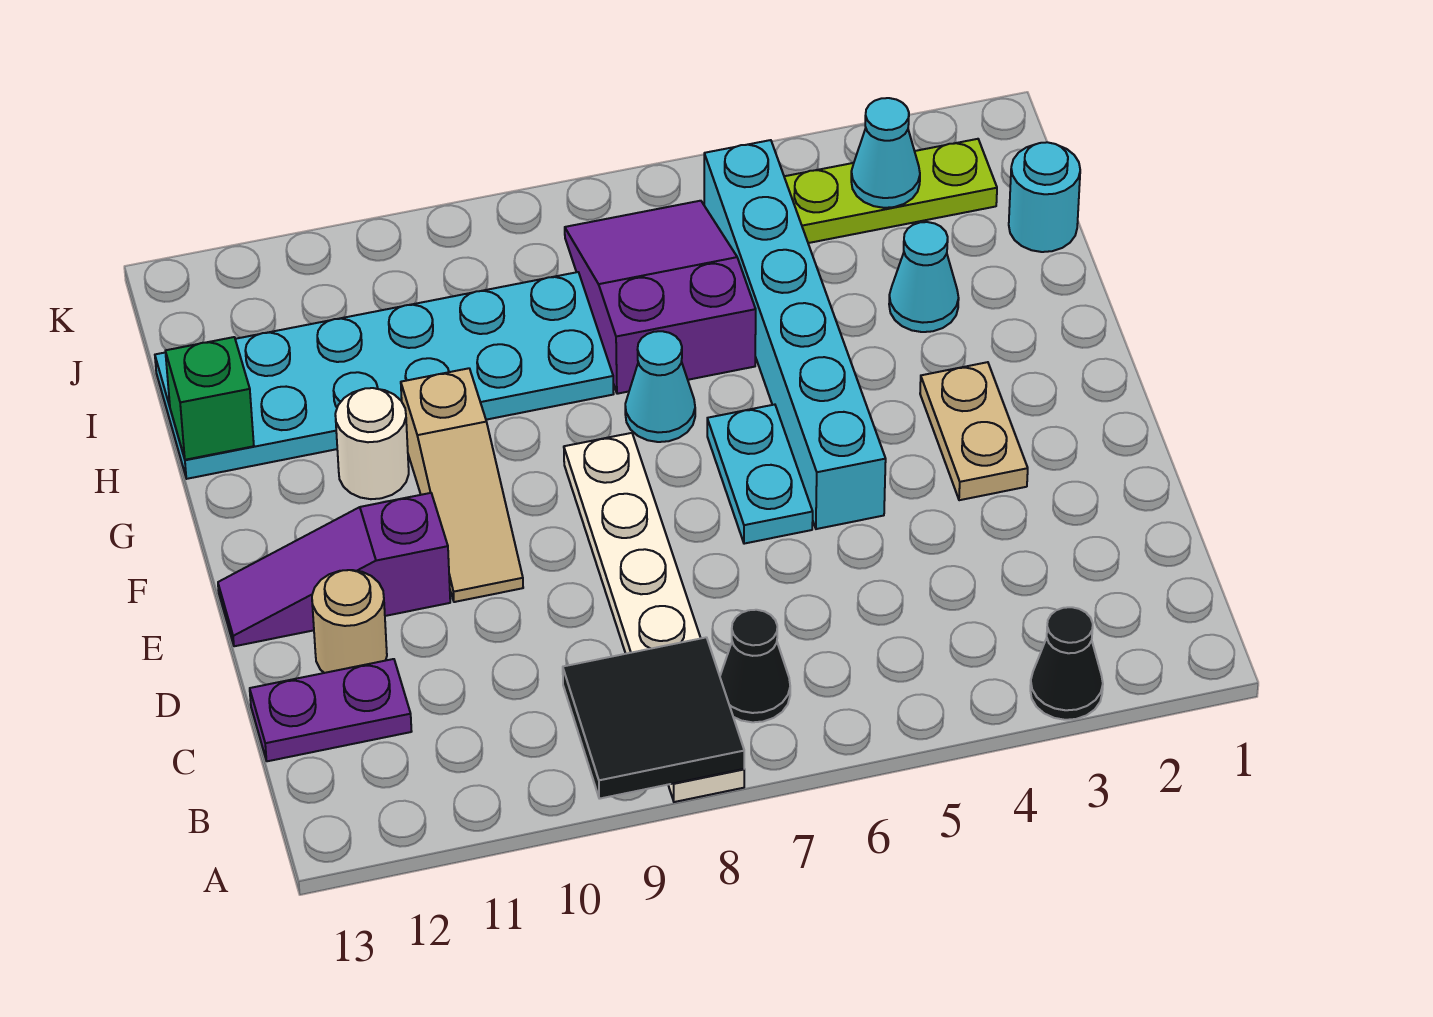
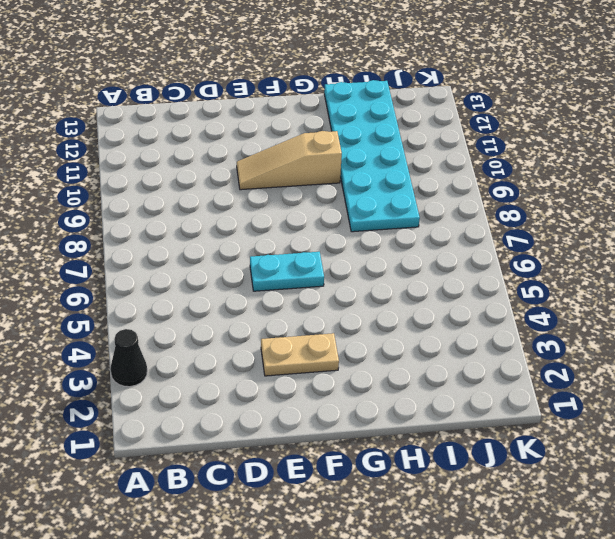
none -> white plate A8:F8 level 1
none -> black cone B7 level 1
none -> purple plate C12:C13 level 1

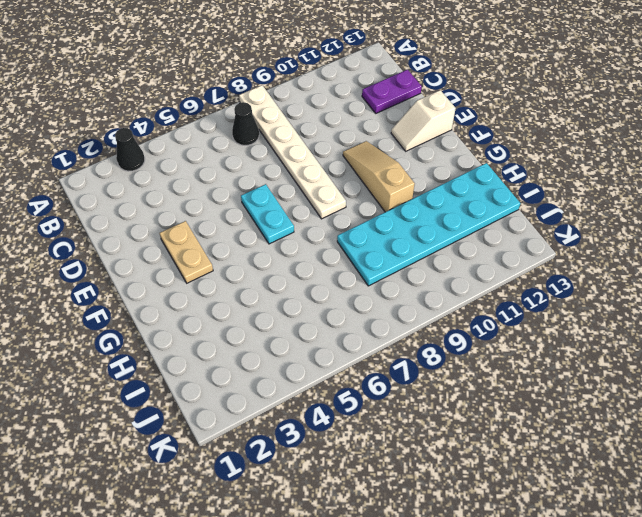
white slope E12:E13 level 1 top 13 -> purple slope E11:E13 level 1 top 11
none -> tan round brick D12 level 1
none -> cyan brick E5:J5 level 1
none -> cyan cone G7 level 1

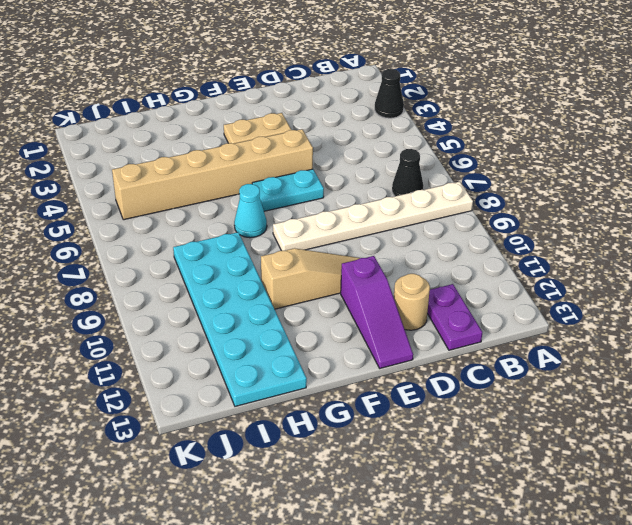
tan brick E5:J5 level 1 -> cyan brick E5:J5 level 1
none -> white round brick G11 level 1
none -> cyan cone H3 level 1
none -> purple slope H6:J7 level 1 top H

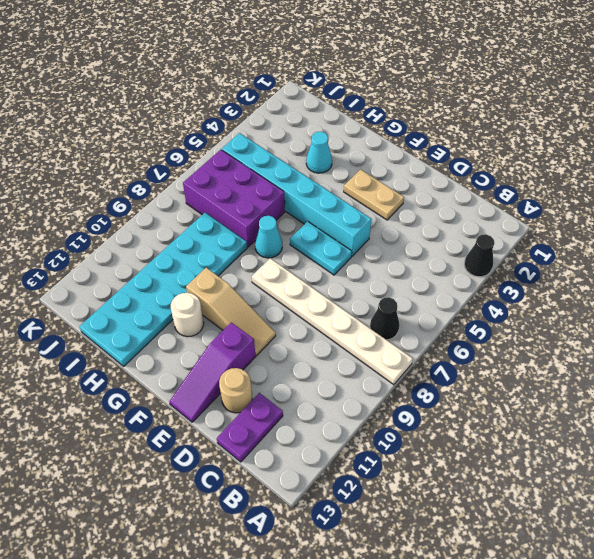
purple brick H6:J7 level 1 -> purple slope H6:J7 level 1 top H
none -> cyan round brick I1 level 1
none -> lime plate J2:J4 level 1
none -> black tile A8:B9 level 2

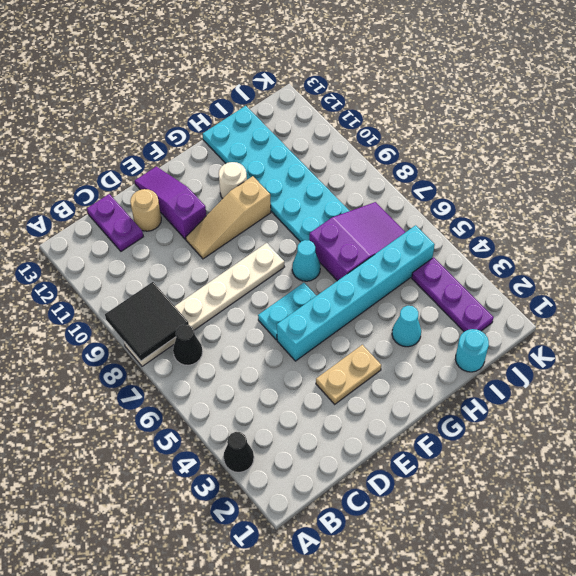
purple plate J2:J4 level 1 -> lime plate J2:J4 level 1
none -> green brick H13 level 2
none -> cyan cone J3 level 2

